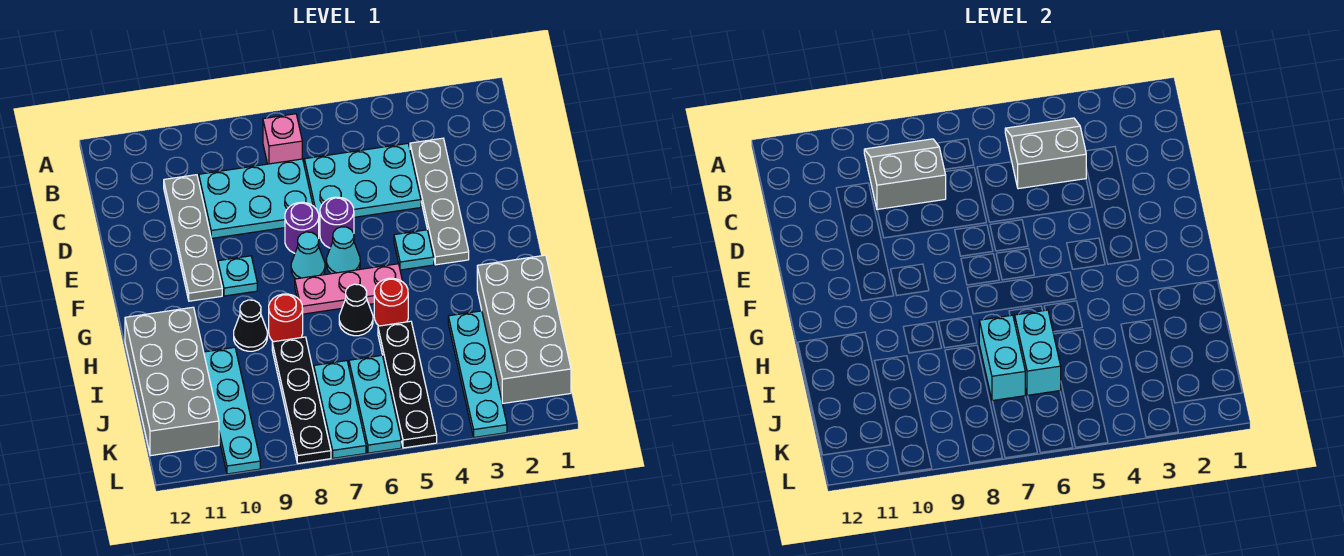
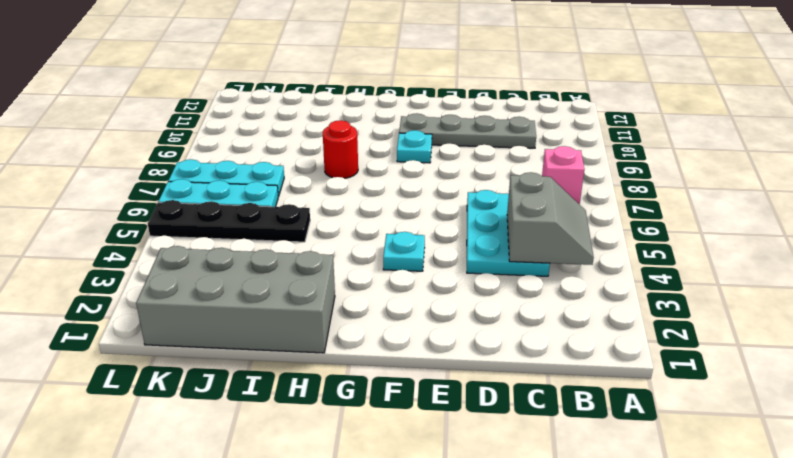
none -> grey plate C3:F3 level 1
none -> cyan plate C7:D9 level 1
none -> purple round brick E6 level 1

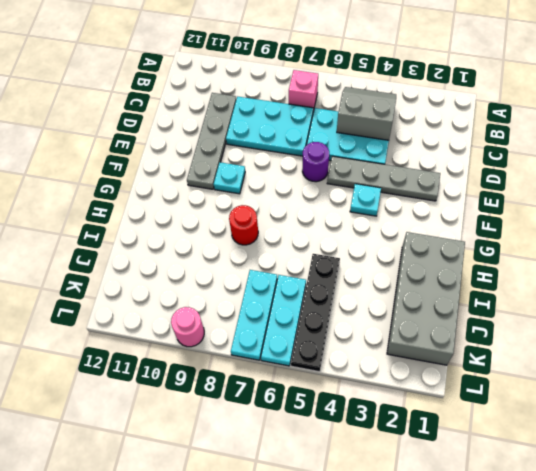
grey plate E2:E5 level 1 -> grey plate C3:F3 level 1
pink round brick L9 level 1 -> none
none -> purple round brick E7 level 1
none -> cyan cone F6 level 1
none -> cyan cone F7 level 1

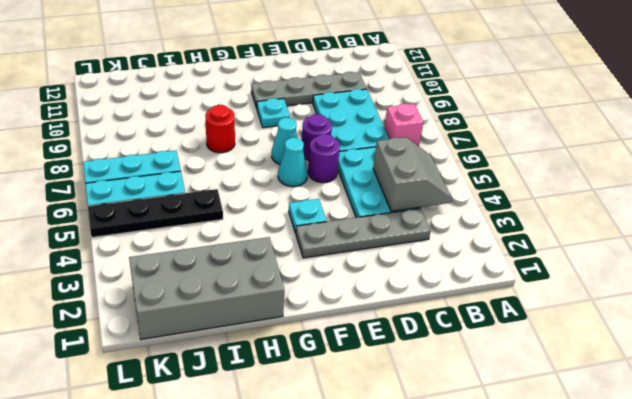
none -> pink plate G5:G7 level 1
none -> red round brick H5 level 1
none -> black cone H6 level 1

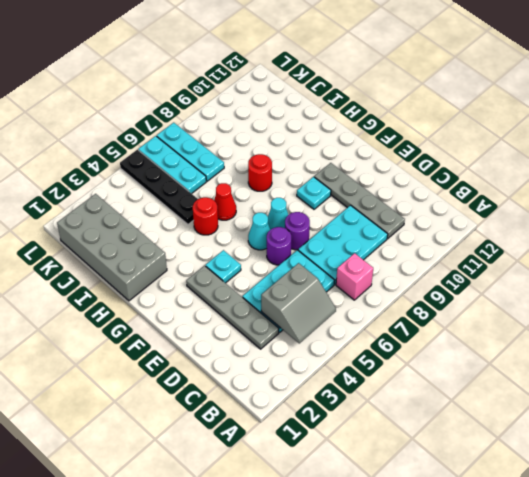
red cone H6 level 1 -> black cone H6 level 1
none -> pink plate G5:G7 level 1
none -> black cone H9 level 1
none -> grey brick H11:K12 level 1

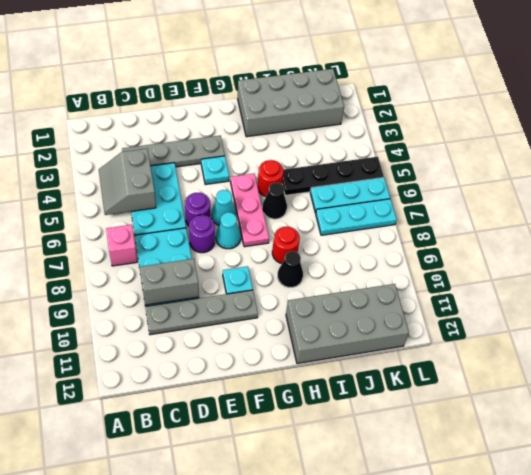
grey brick C9:D9 level 2 -> grey slope B8:C9 level 2 top C
none -> cyan plate I3:L3 level 1
none -> black plate I8:L8 level 1
none -> cyan plate I10:L10 level 1

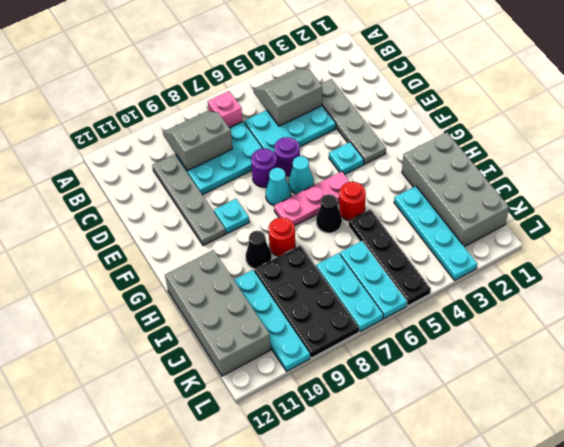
black plate I8:L9 level 1 -> black plate I8:L8 level 1
none -> cyan brick I6:J6 level 2
none -> cyan brick I7:J7 level 2

